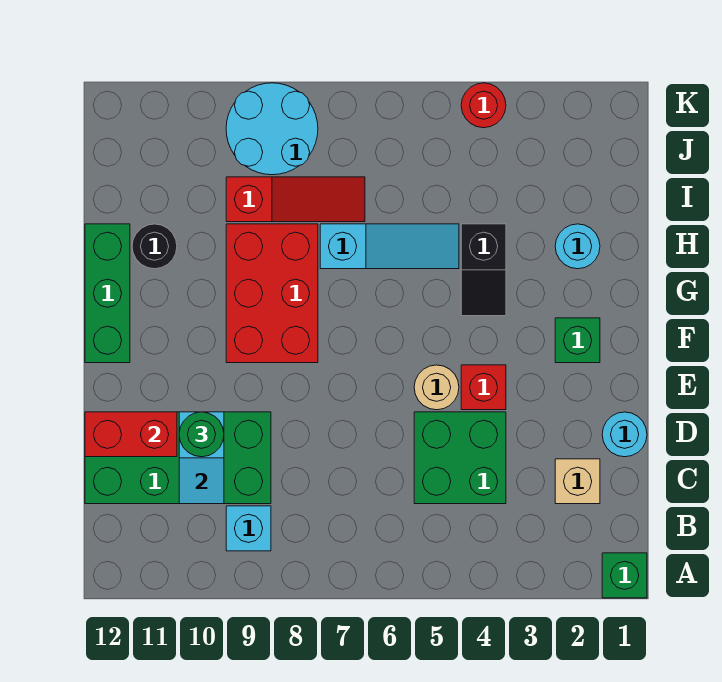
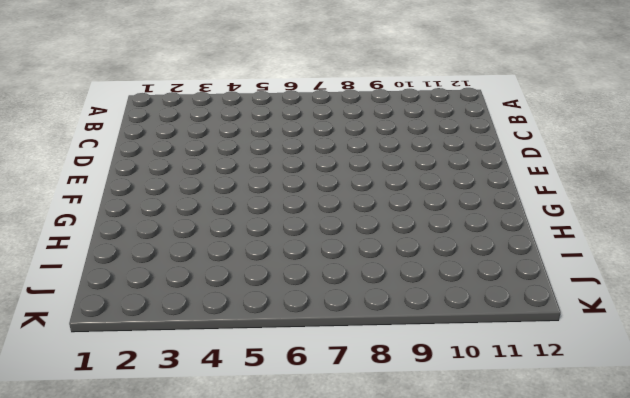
none -> green brick A1 level 1
none -> cyan brick B9 level 1
none -> tan brick C2 level 1

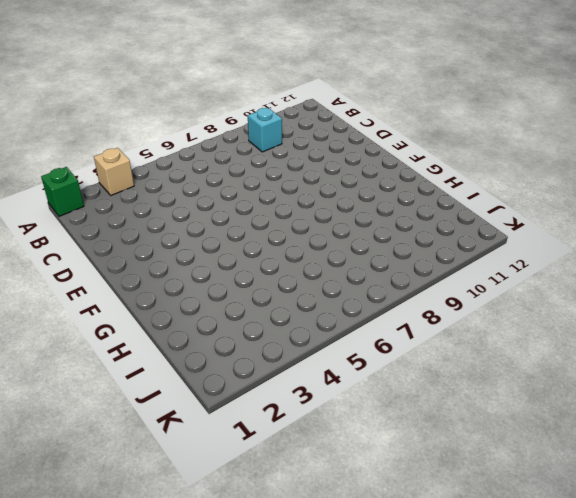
tan brick A3 level 1 -> tan brick C2 level 1
none -> green brick C4:D5 level 1
none -> green brick C9:D12 level 1
none -> cyan round brick D1 level 1

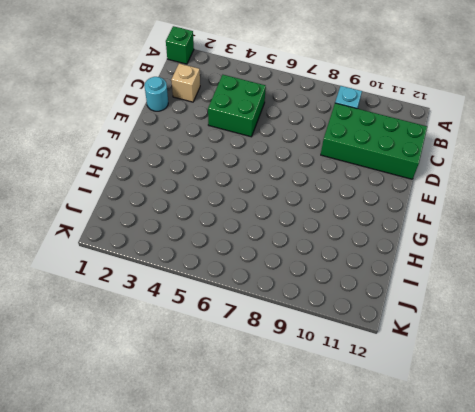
none -> red brick E4 level 1
none -> tan round brick E5 level 1
none -> green brick F2 level 1

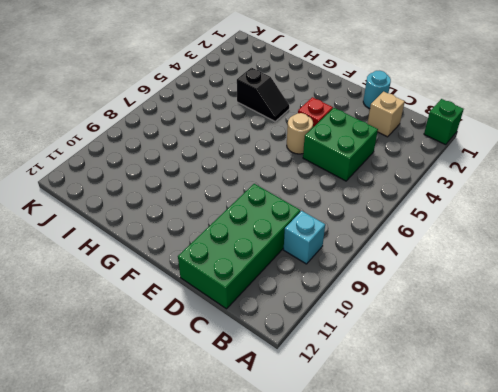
none -> green brick F2 level 1
none -> red brick F8:H9 level 1
none -> green brick F12:H12 level 1

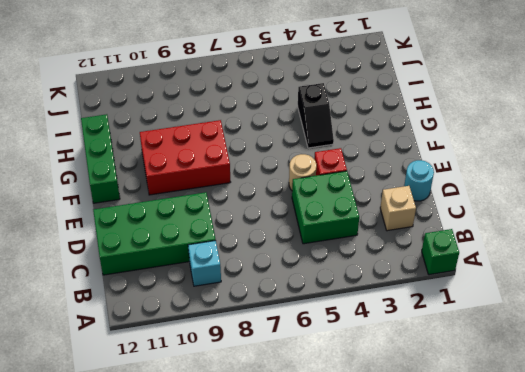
red brick F8:G10 level 1 -> red brick F8:H9 level 1
none -> green brick F2 level 1
none -> cyan round brick H2 level 1
none -> cyan slope H5:H7 level 1 top 7

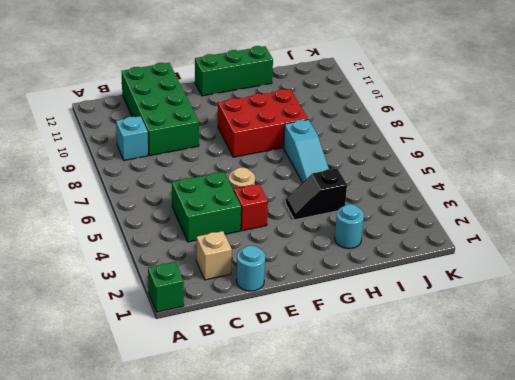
none -> green brick F2 level 1
none -> black round brick H11 level 1
none -> red slope I7:I9 level 1 top 9

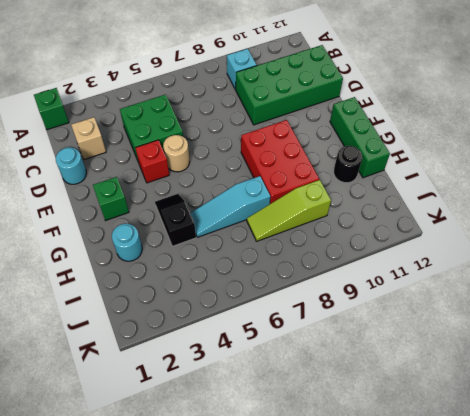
lime slope I7:I9 level 1 top 9 -> red slope I7:I9 level 1 top 9
none -> cyan round brick J8:K9 level 1
none -> red round brick K4 level 1
none -> cyan slope C10:D10 level 2 top D

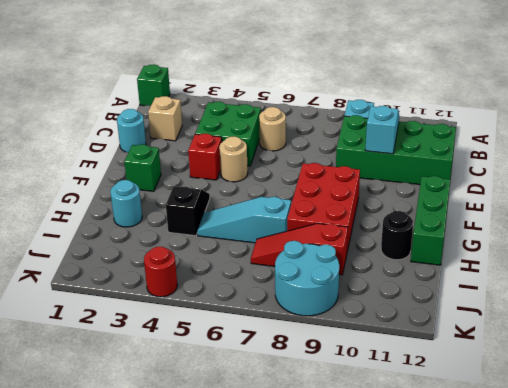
tan round brick C6 level 1 -> none
none -> red brick D11:D12 level 2
none -> green round brick D10 level 3

